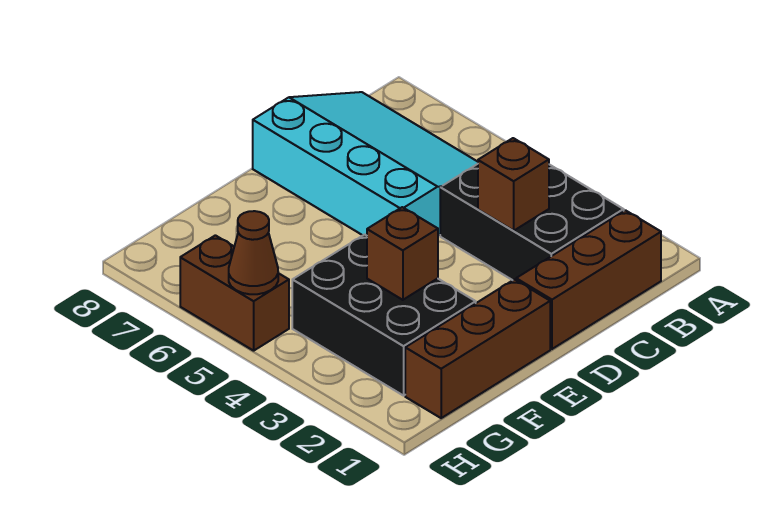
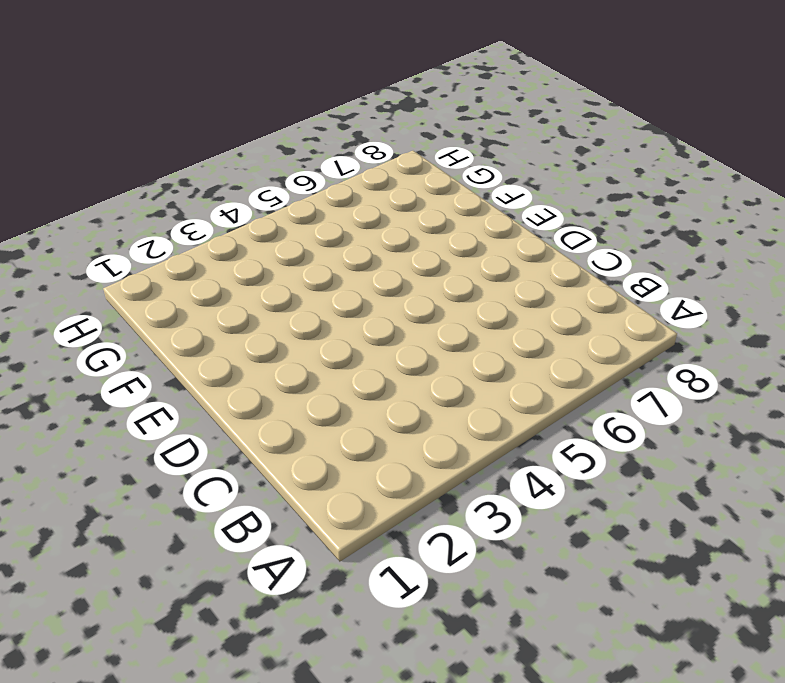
none -> brown brick B1:D1 level 1
none -> black brick B2:C4 level 1

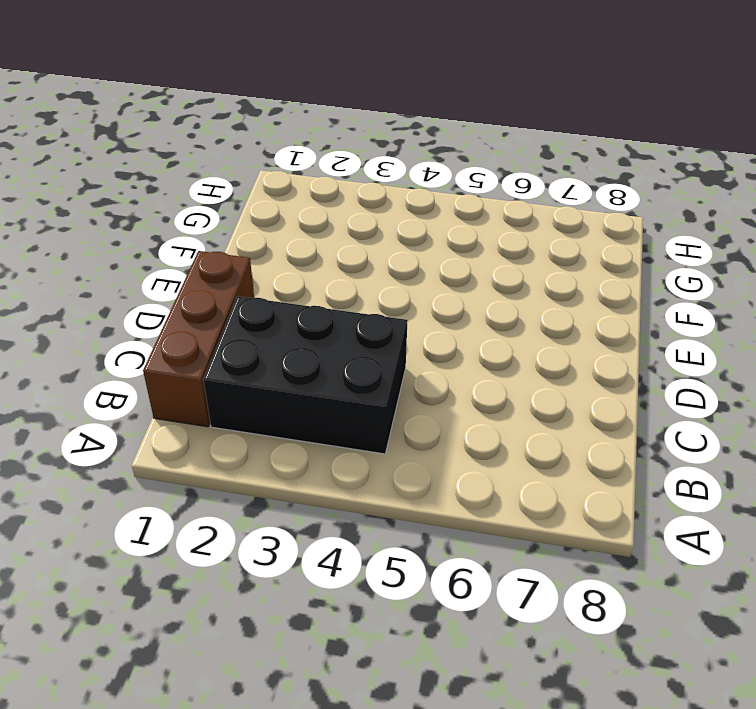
none -> cyan slope B5:D8 level 1 top D
none -> brown brick E1:G1 level 1

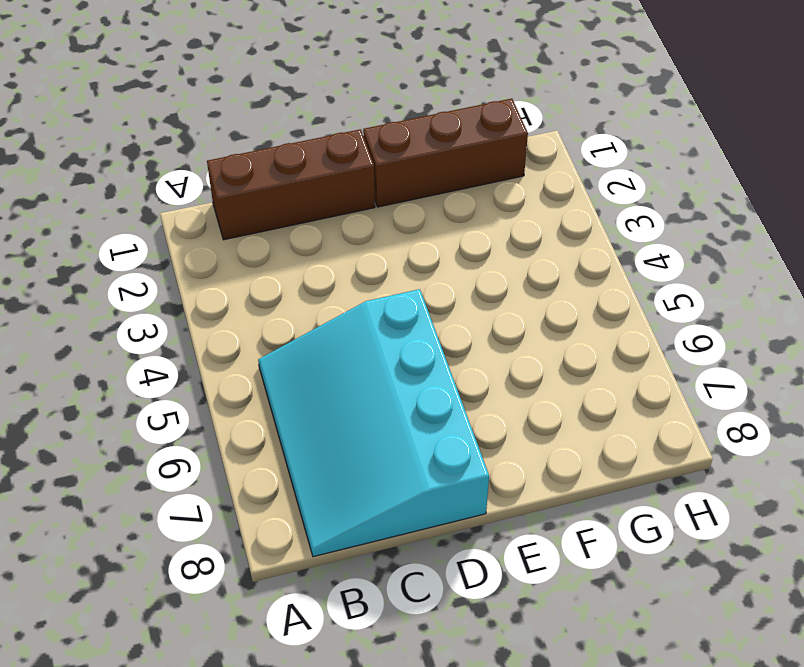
none -> black brick B2:C4 level 1
none -> black brick F2:G4 level 1

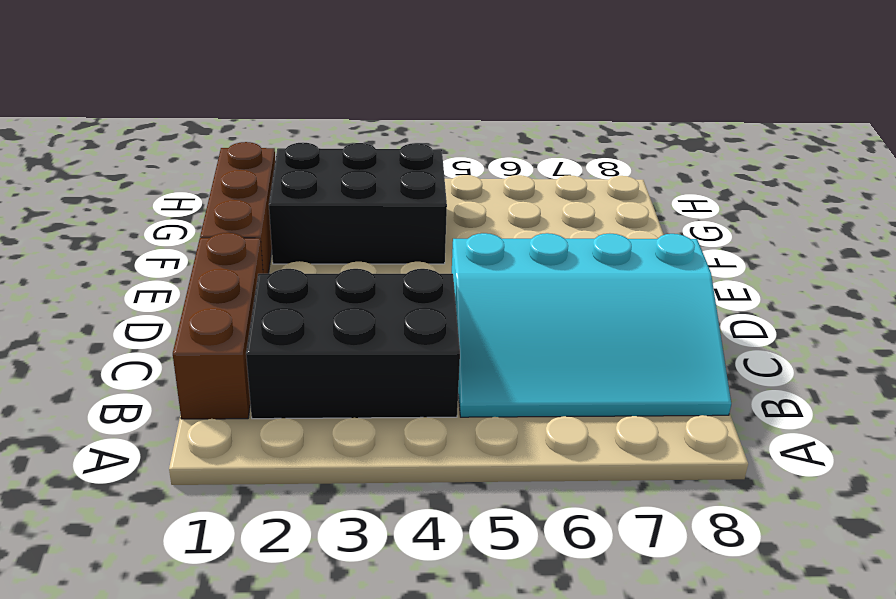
none -> brown brick H5:H6 level 1
none -> brown brick C3 level 2

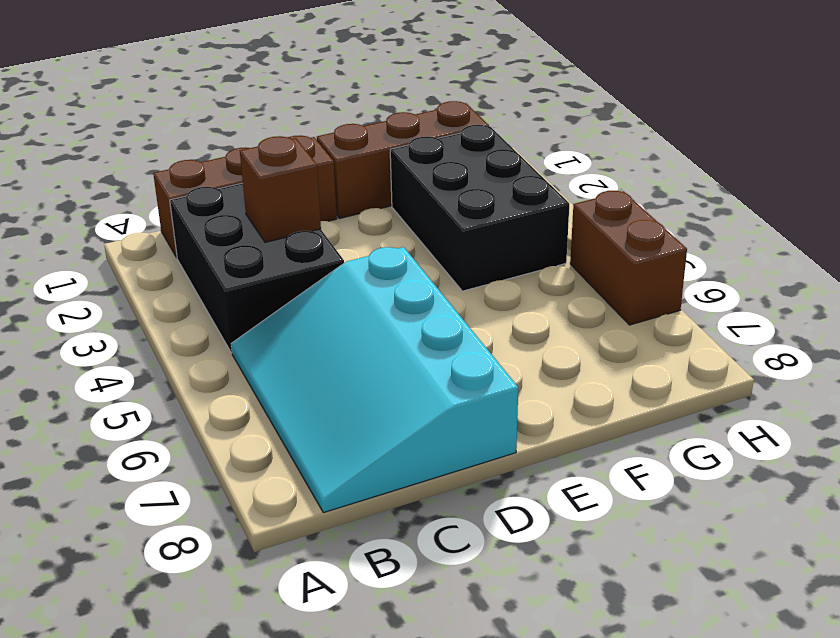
none -> brown brick F3 level 2
none -> brown cone H5 level 2

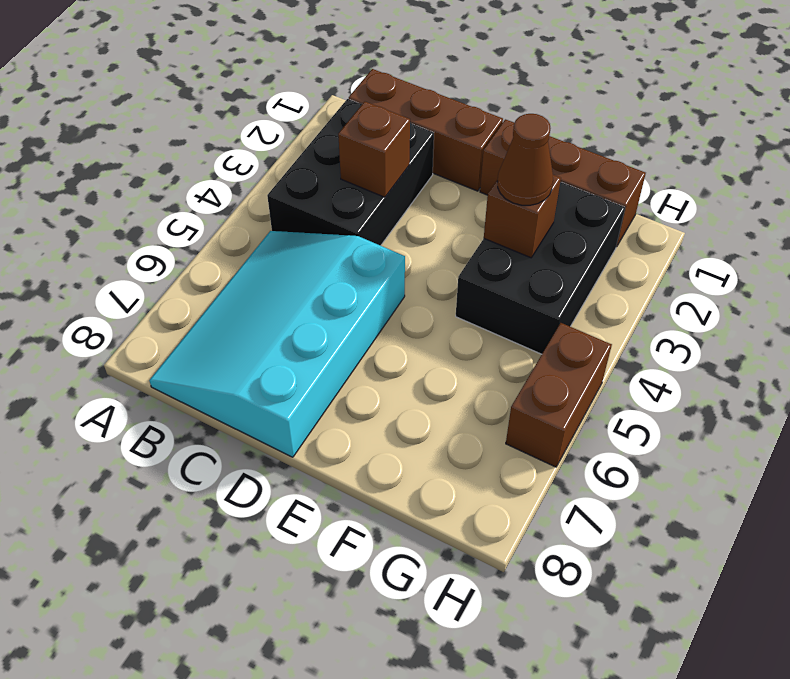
brown cone F3 level 3 -> brown cone H5 level 2

